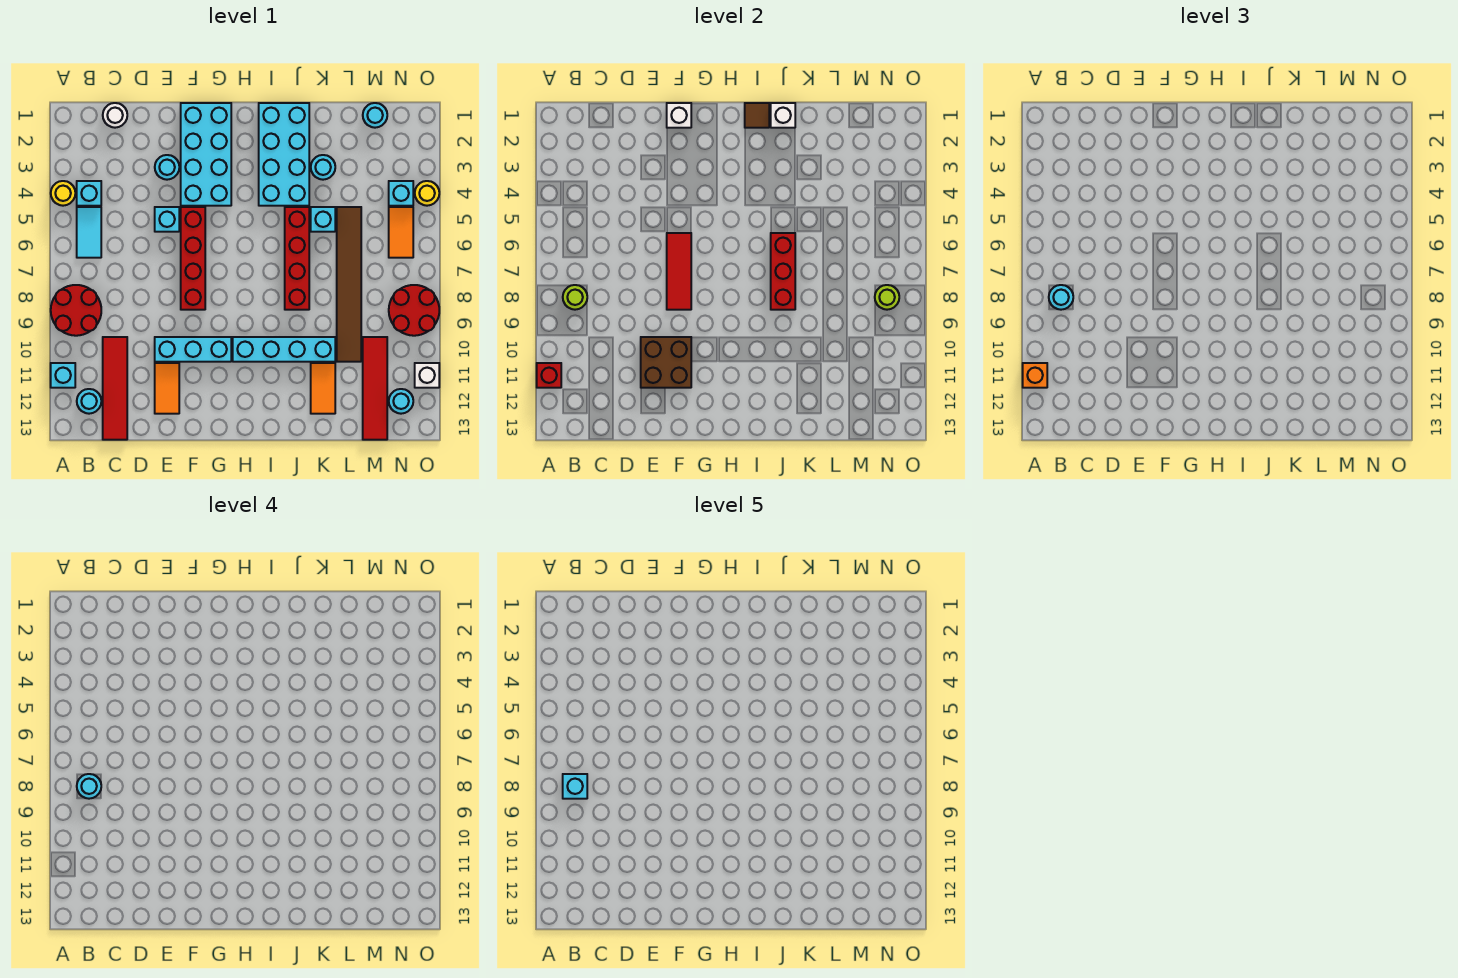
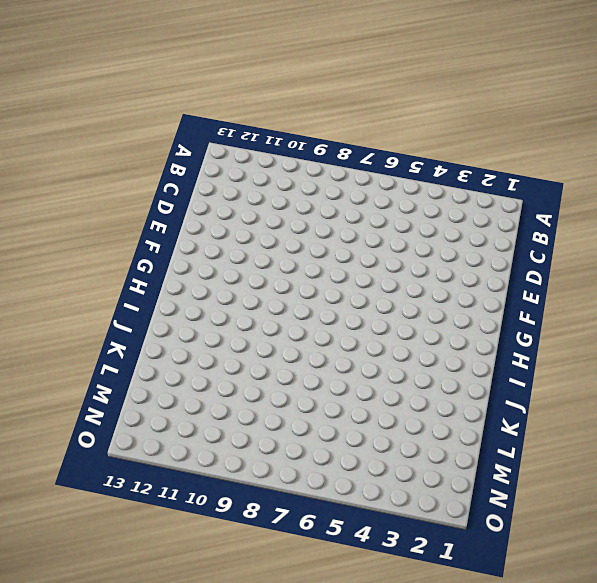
none -> yellow round brick A4 level 1
none -> red round brick A8:B9 level 1
none -> cyan brick A11 level 1
none -> cyan brick B4 level 1

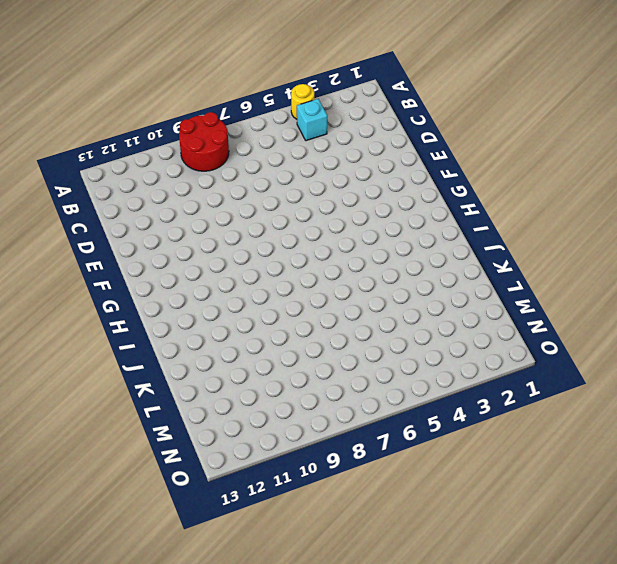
none -> cyan brick A11 level 1
none -> cyan tile B5:B6 level 1
none -> cyan round brick B12 level 1
none -> white round brick C1 level 1

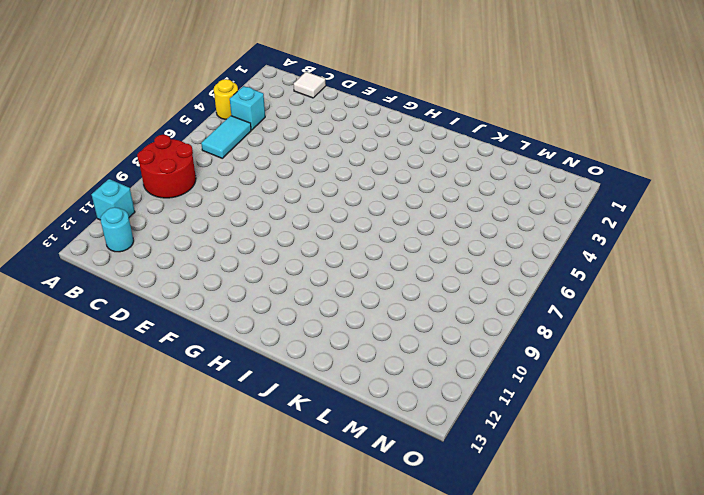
white tile C1 level 1 -> white round brick C1 level 1
none -> red tile C10:C13 level 1
none -> cyan round brick E3 level 1
none -> cyan brick E5 level 1
none -> cyan brick E10:G10 level 1

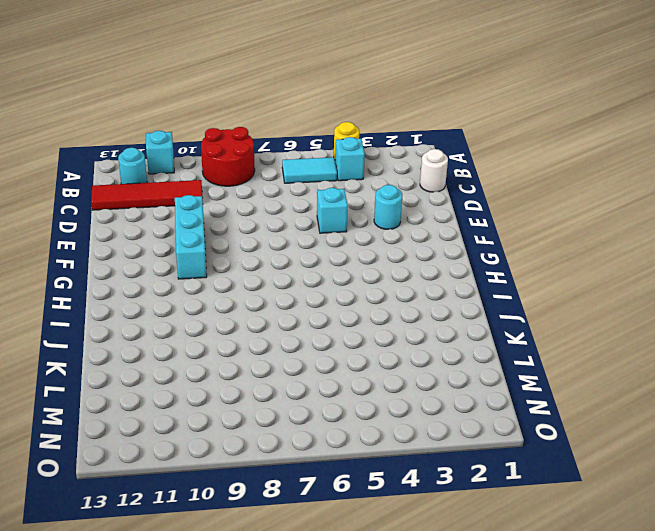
none -> orange tile E11:E12 level 1
none -> cyan brick F1:G4 level 1
none -> red brick F5:F8 level 1
none -> cyan brick H10:K10 level 1

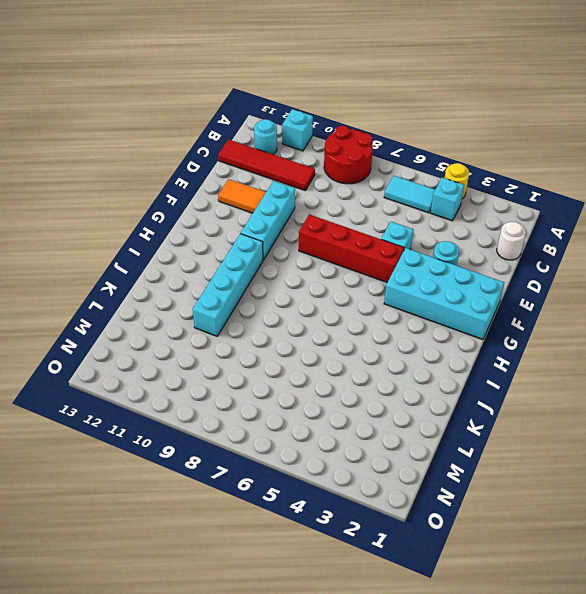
none -> cyan brick I1:J4 level 1
none -> red brick J5:J8 level 1
none -> cyan round brick K3 level 1
none -> cyan brick K5 level 1

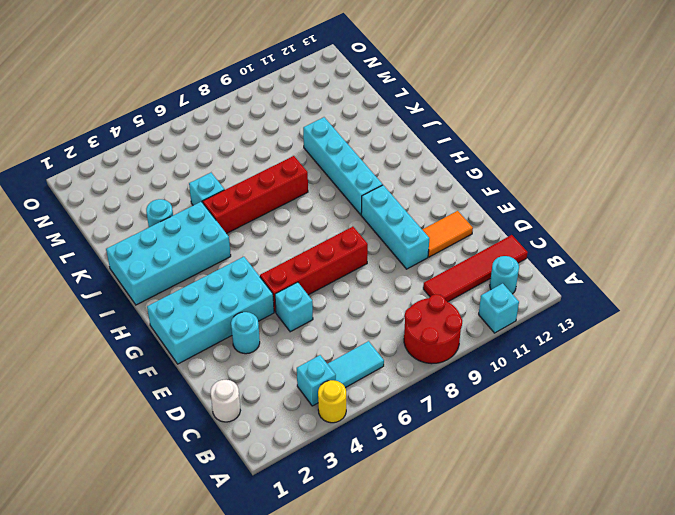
none -> orange tile K11:K12 level 1
none -> brown tile L5:L10 level 1
none -> cyan round brick M1 level 1
none -> red tile M10:M13 level 1

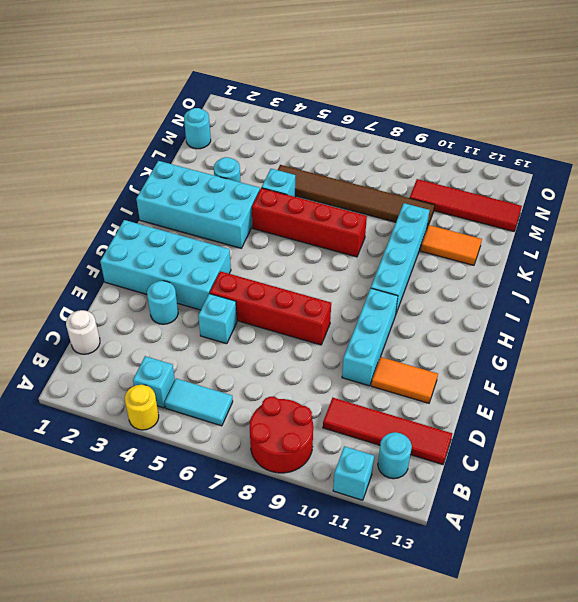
none -> cyan brick N4 level 1
none -> orange tile N5:N6 level 1
none -> red round brick N8:O9 level 1
none -> cyan round brick N12 level 1

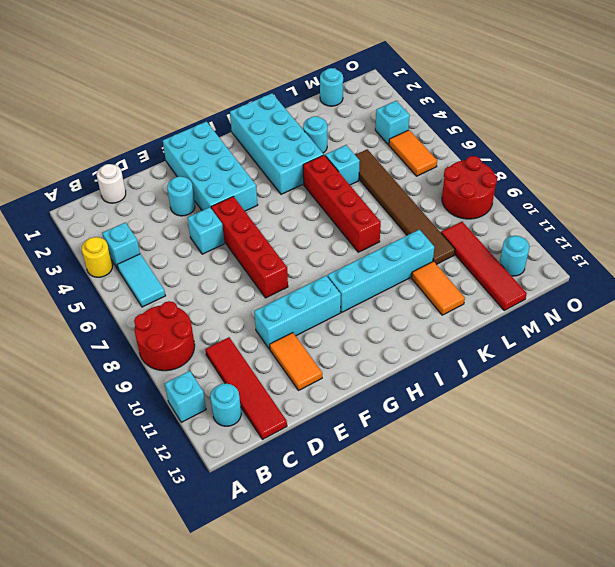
none -> yellow round brick O4 level 1
none -> white brick O11 level 1
none -> red brick A11 level 2
none -> lime round brick B8 level 2

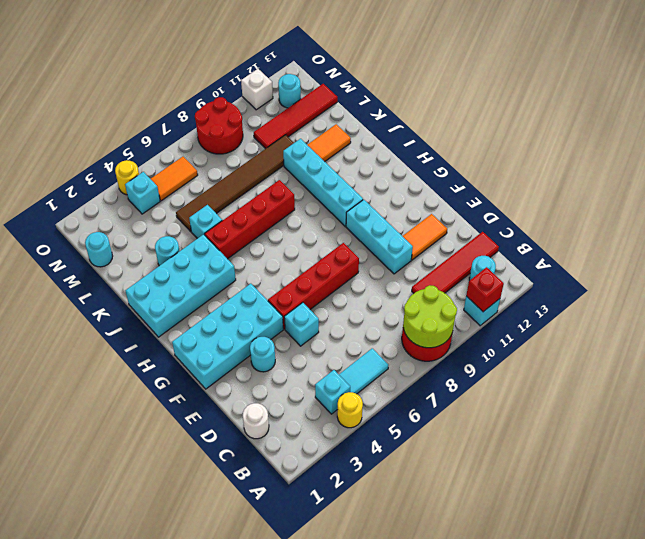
lime round brick A8:B9 level 2 -> lime round brick B8 level 2
none -> brown brick E10:F11 level 2
none -> white brick F1 level 2
none -> red tile F6:F8 level 2
none -> brown tile I1 level 2

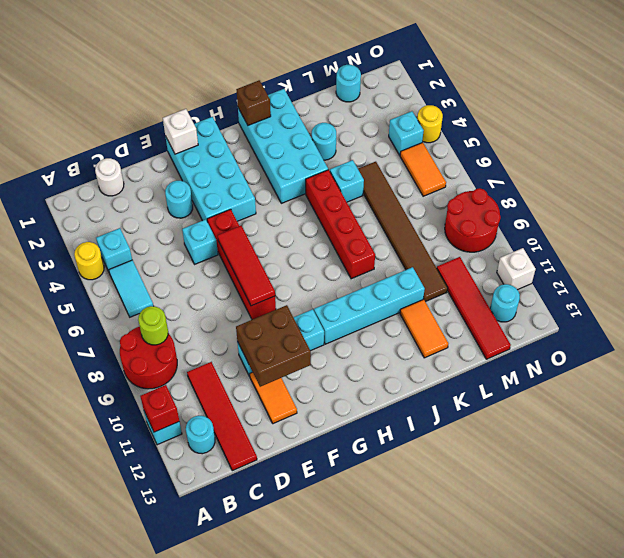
brown brick I1 level 2 -> brown tile I1 level 2
none -> white brick J1 level 2
none -> red brick J6:J8 level 2
none -> lime round brick N8 level 2
none -> orange brick A11 level 3

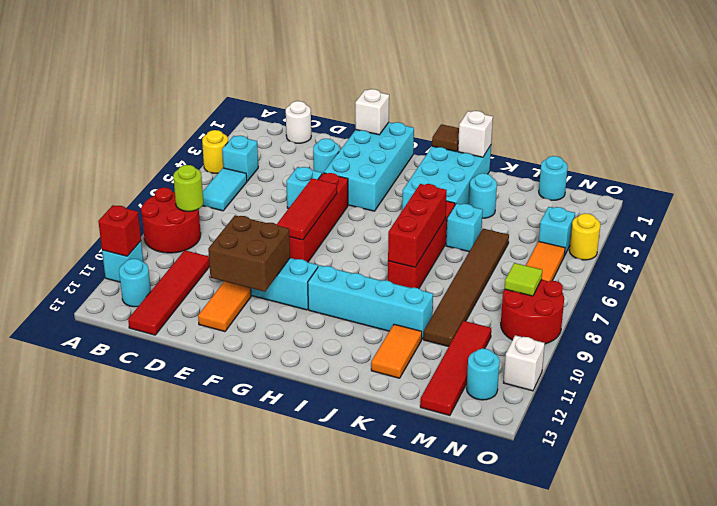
lime tile N8 level 2 -> lime round brick N8 level 2
none -> orange brick A11 level 3
none -> cyan round brick B8 level 3
none -> cyan round brick B8 level 4
none -> cyan brick B8 level 5

